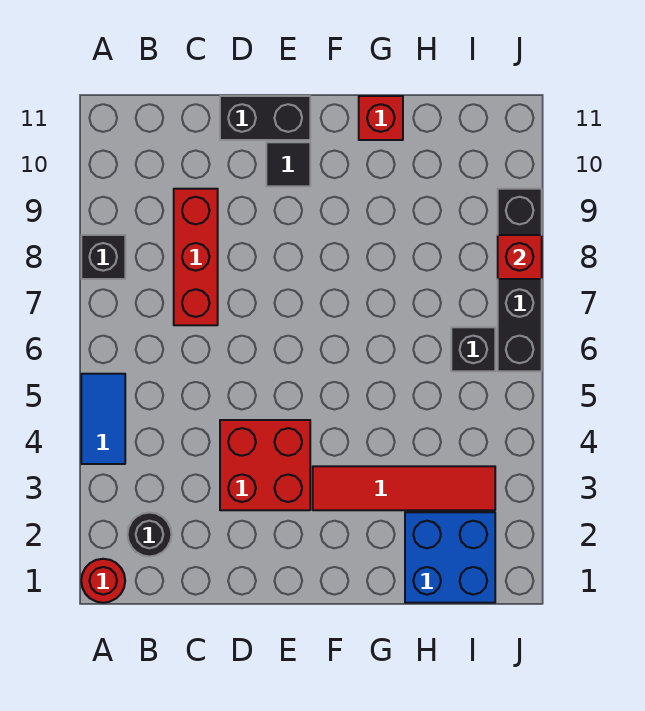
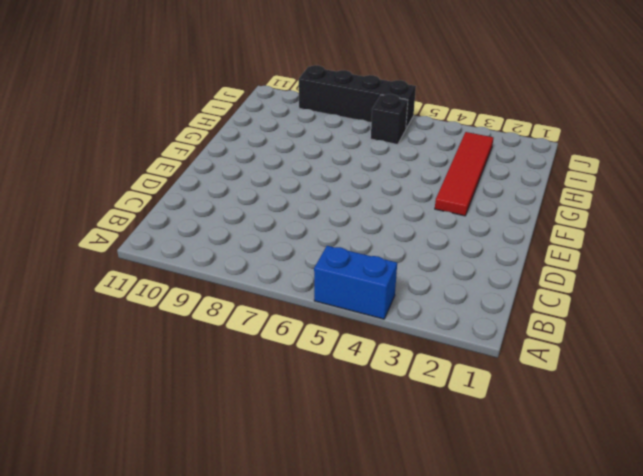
blue brick A4:A5 level 1 -> blue tile A4:A5 level 1
none -> red round brick A1 level 1
none -> black brick A8 level 1
none -> black round brick B2 level 1

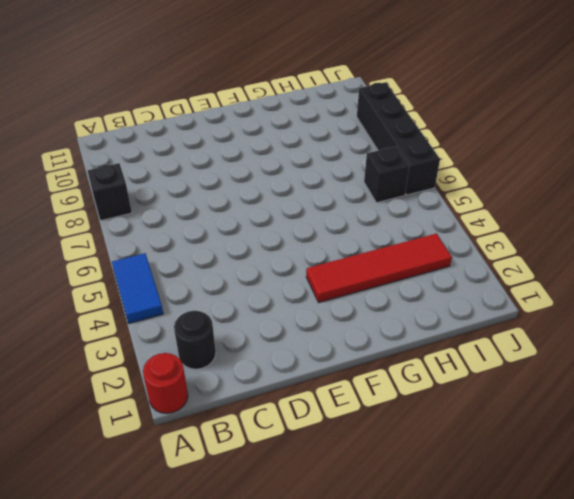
none -> red brick C7:C9 level 1
none -> red brick D3:E4 level 1
none -> black brick D11:E11 level 1

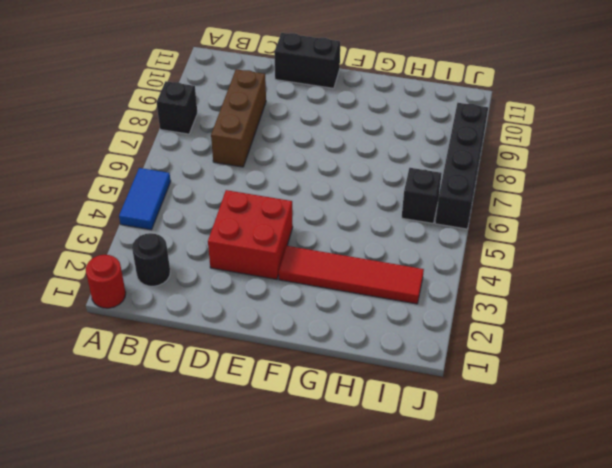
brown brick C7:C9 level 1 -> red brick C7:C9 level 1
none -> black tile E10 level 1
none -> red brick G11 level 1
none -> blue brick H1:I2 level 1

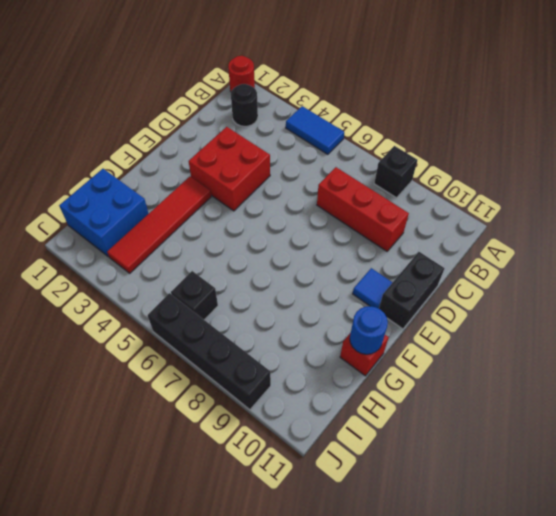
blue tile E10 level 1 -> black tile E10 level 1
blue round brick G11 level 2 -> none
none -> red brick J8 level 2

